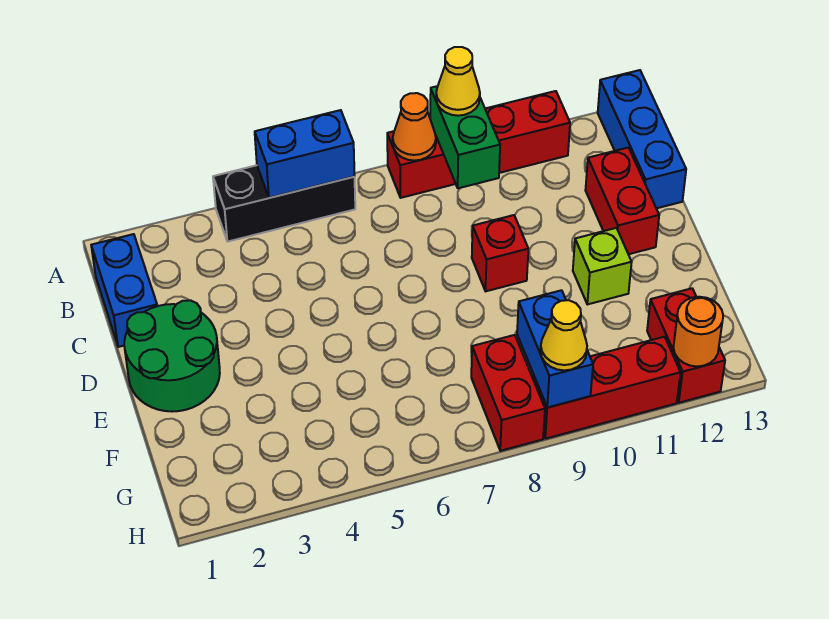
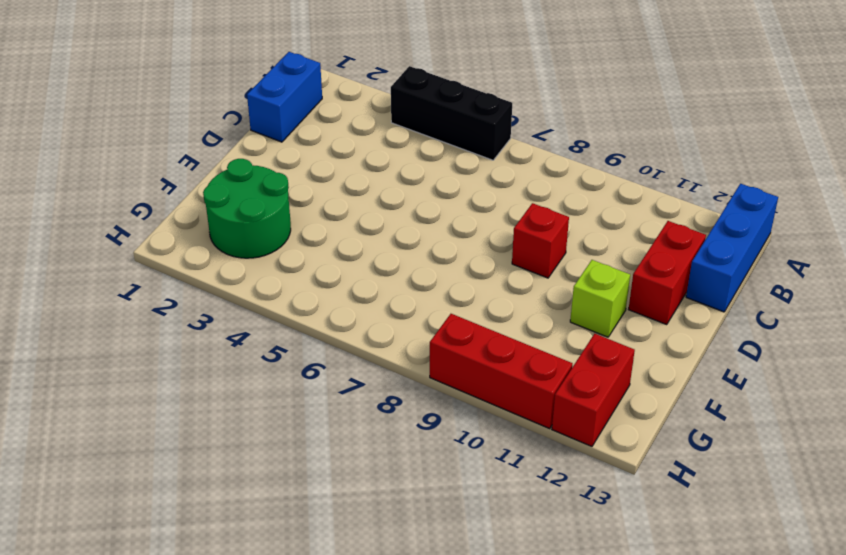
green round brick F2:G3 level 1 -> green round brick D1:E2 level 1
none -> red brick A8:A11 level 1
none -> red brick G8:H8 level 1
none -> blue brick A5:A6 level 2

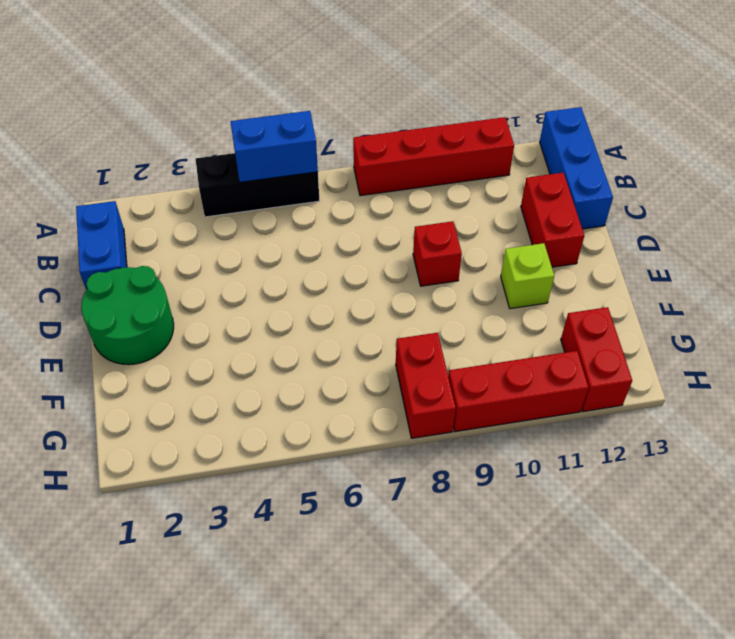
none -> orange cone A8 level 2
none -> green brick A9:B9 level 2
none -> blue brick G9:H9 level 2

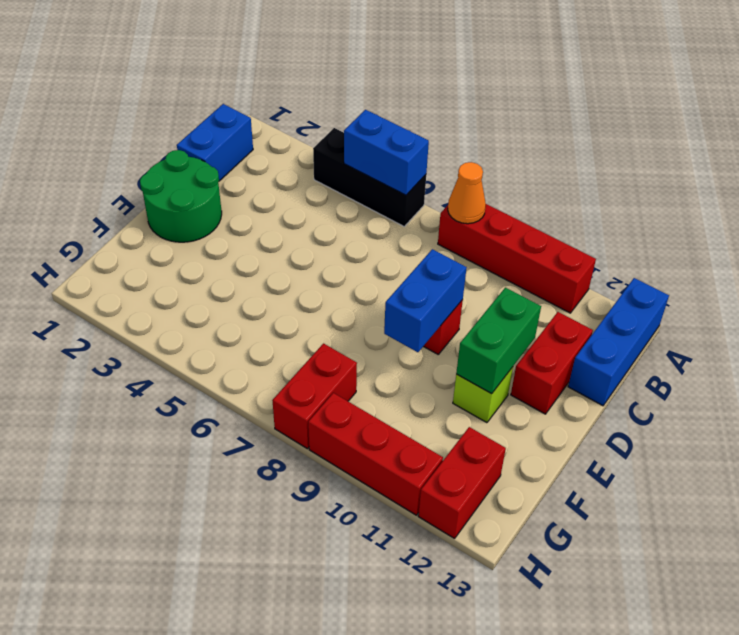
blue brick D9:E9 level 2 -> blue brick G9:H9 level 2
green brick D11:E11 level 2 -> green brick A9:B9 level 2
none -> orange round brick H12 level 2
none -> yellow cone A9 level 3
none -> yellow cone H9 level 3

